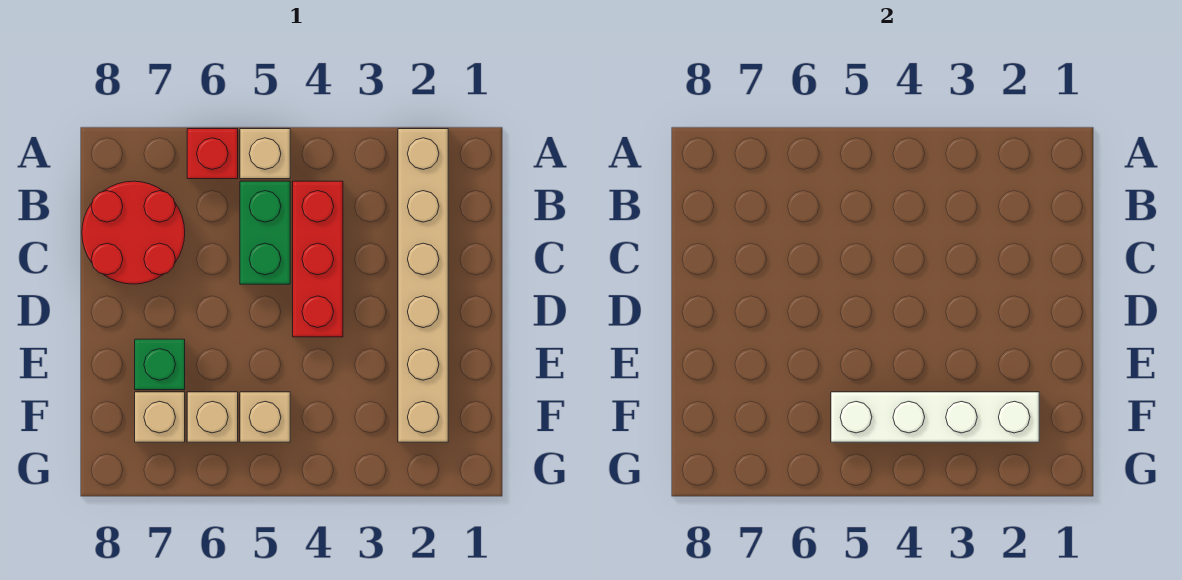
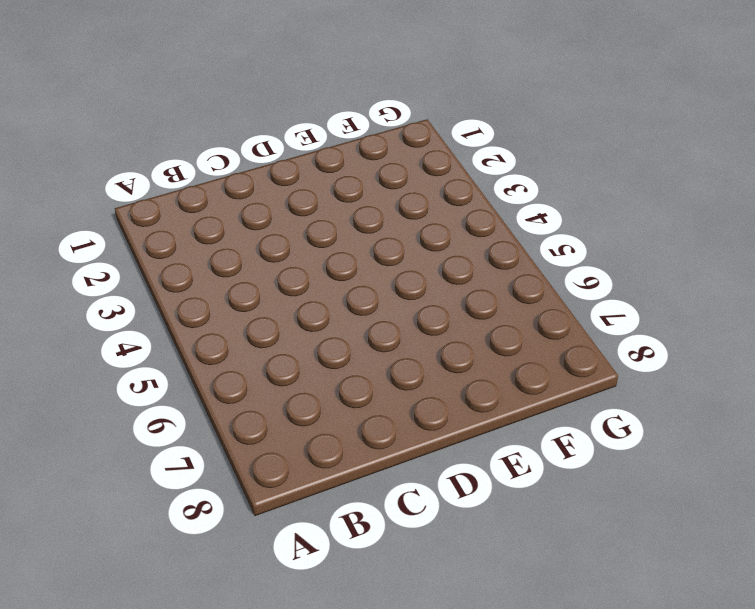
none -> tan brick A2:F2 level 1
none -> tan brick A5 level 1

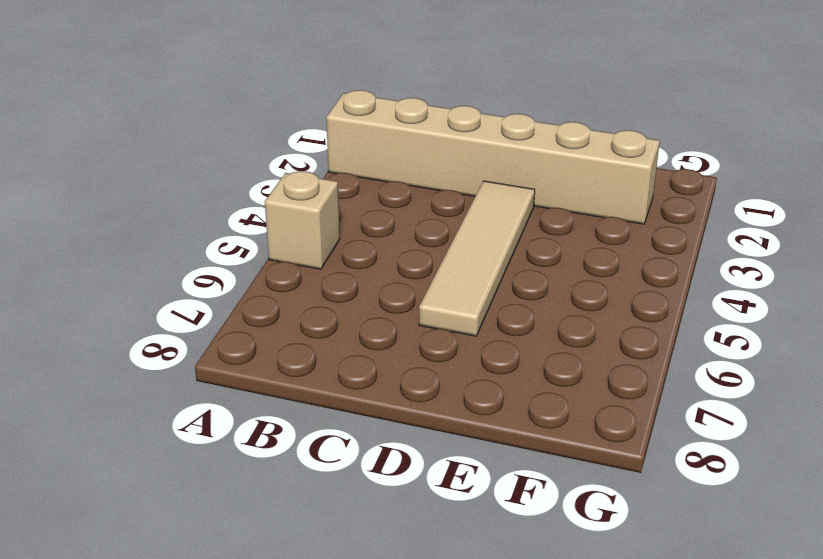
tan tile D3:D6 level 1 -> red brick B4:D4 level 1
none -> red brick A6 level 1
none -> green brick B5:C5 level 1

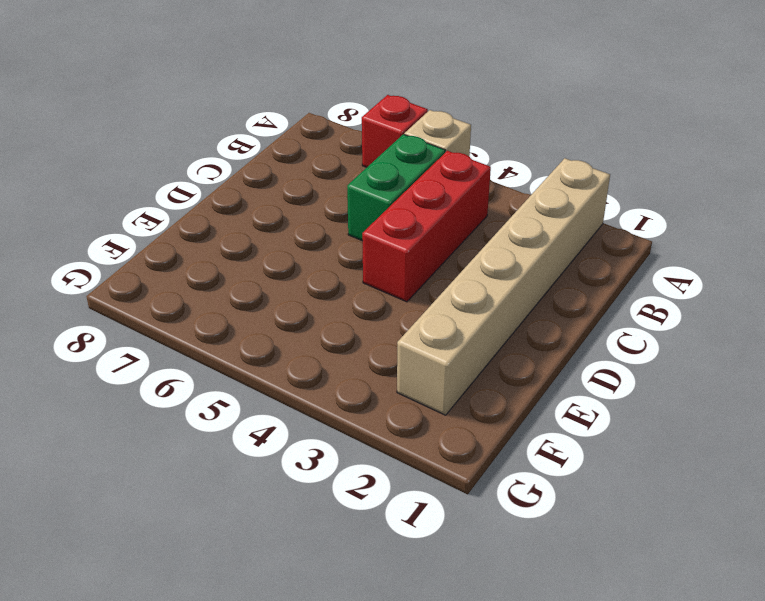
none -> red round brick B7:C8 level 1
none -> green brick E7 level 1

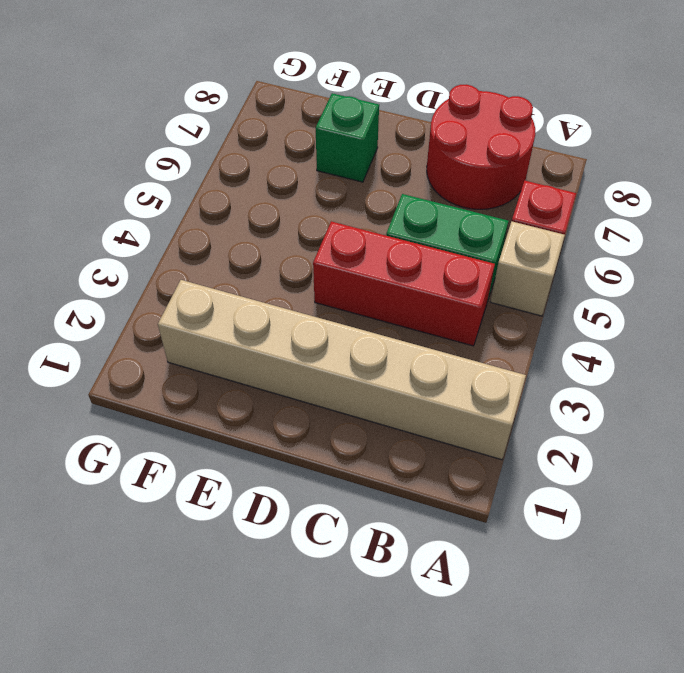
none -> tan brick F5 level 1
none -> tan brick F6 level 1

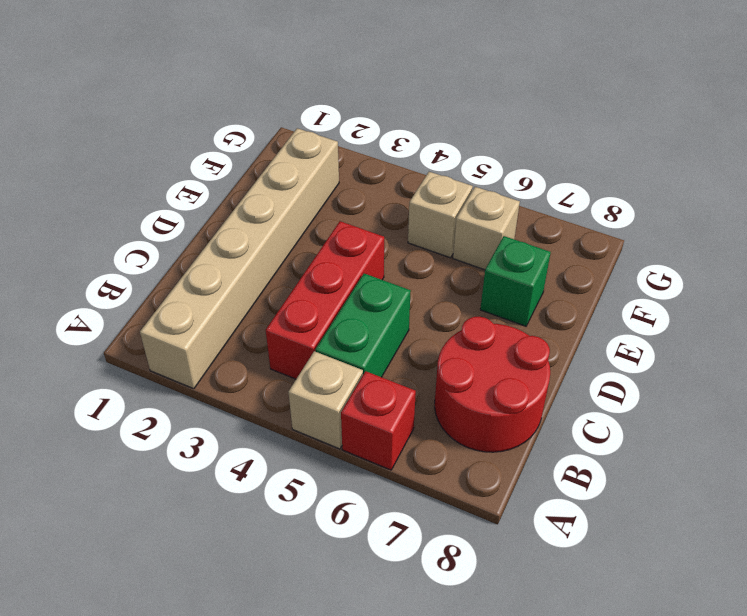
none -> tan brick F7 level 1
none -> white brick F2:F5 level 2

